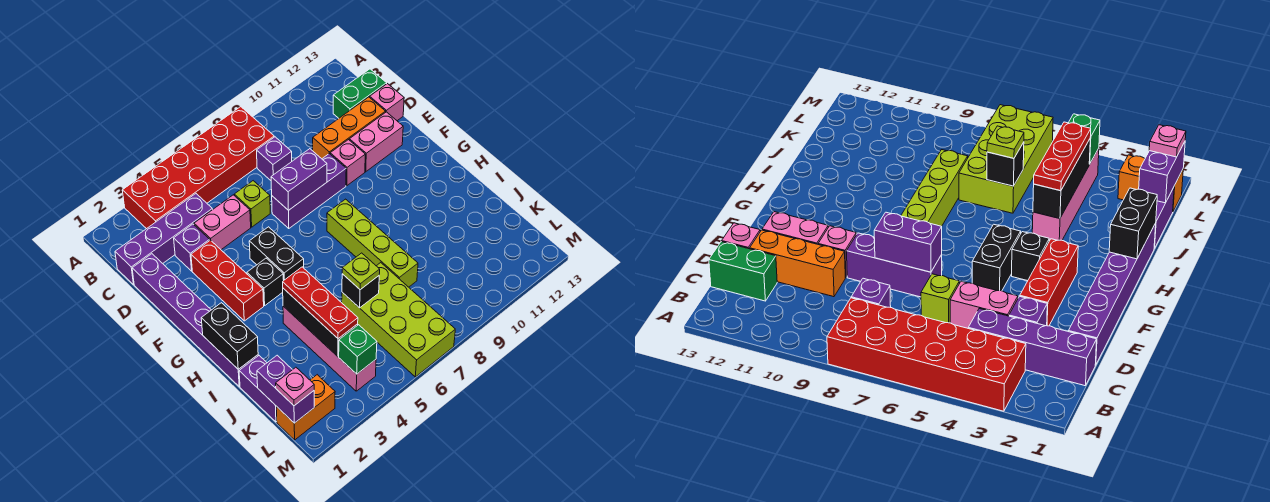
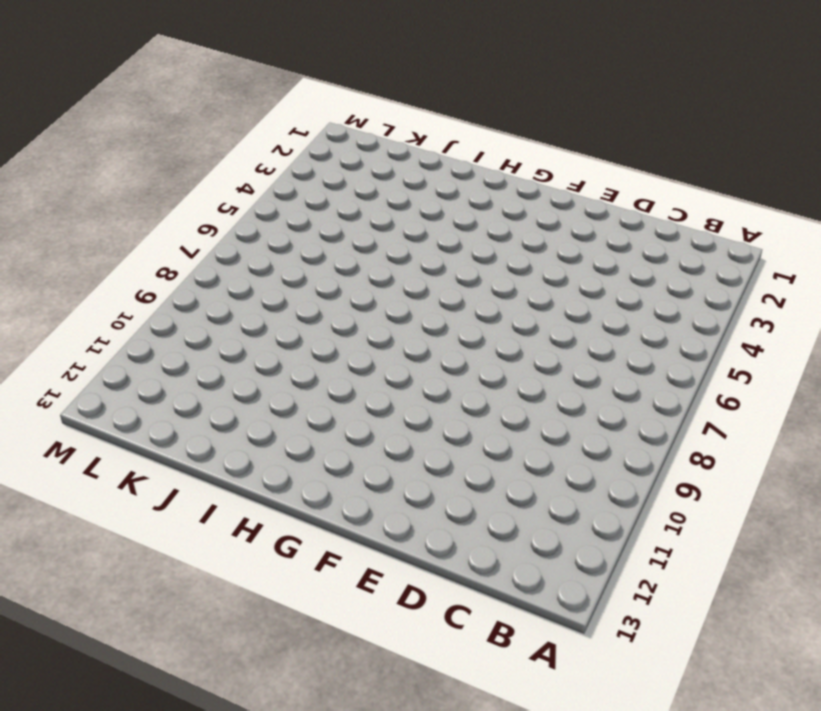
none -> red brick A3:B8 level 1
none -> purple brick C1:C4 level 1
none -> purple brick C8 level 1
none -> green brick C12:C13 level 1

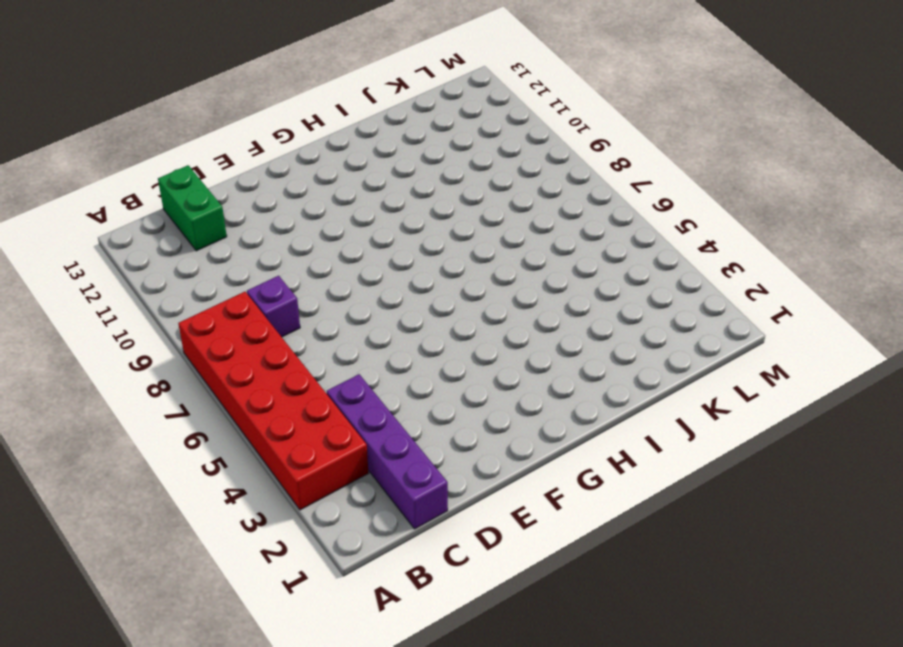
none -> purple brick D1:I1 level 1
none -> purple brick D3 level 1
none -> pink brick D4:D5 level 1
none -> lime brick D6 level 1

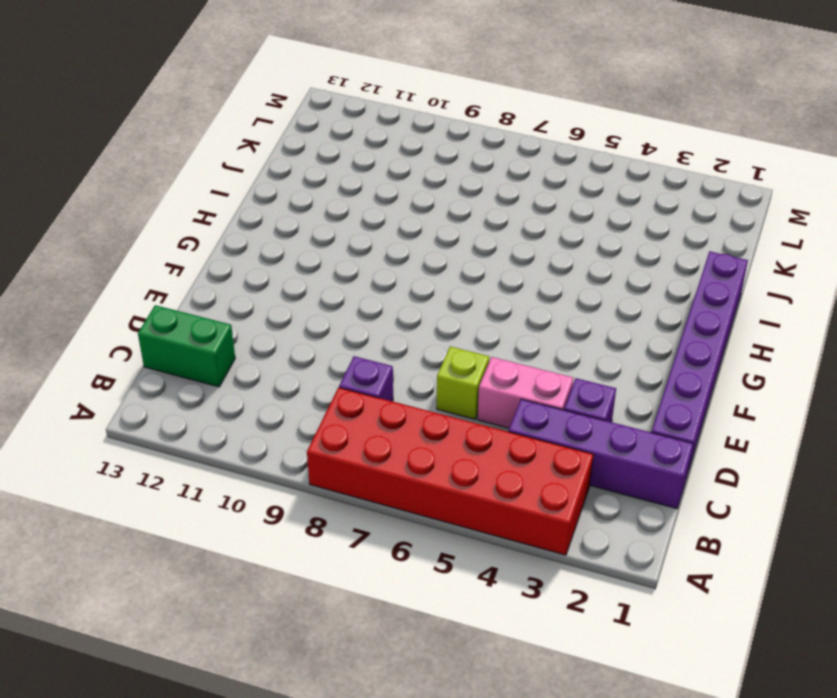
none -> orange brick D10:D12 level 1
none -> pink brick D13 level 1
none -> red brick E3:G3 level 1
none -> purple brick E7:E9 level 1

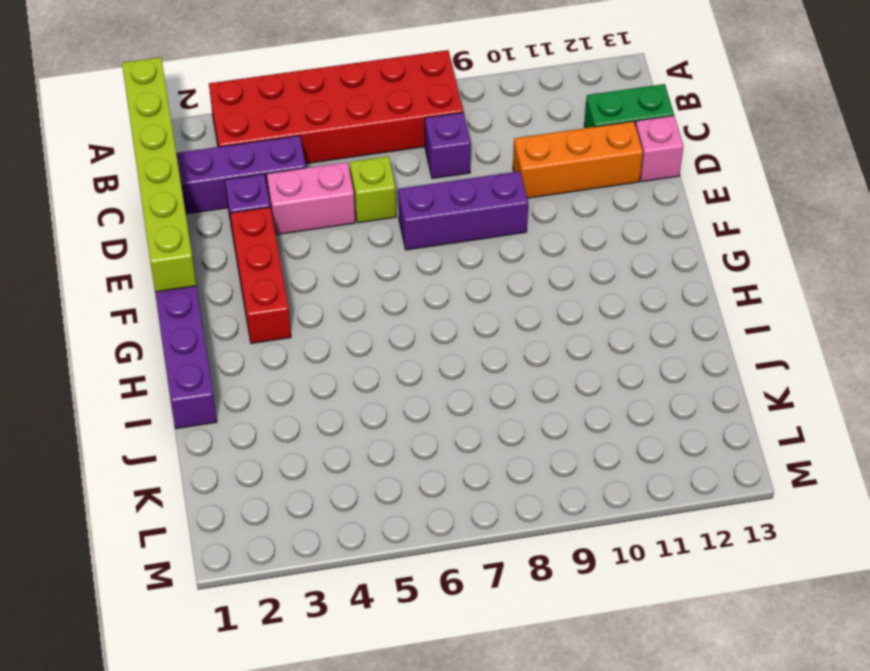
lime brick A1:F1 level 2 -> none
none -> pink brick E10 level 1
none -> pink brick E11:E12 level 1
none -> black brick F5:G5 level 1
none -> black brick G4 level 1

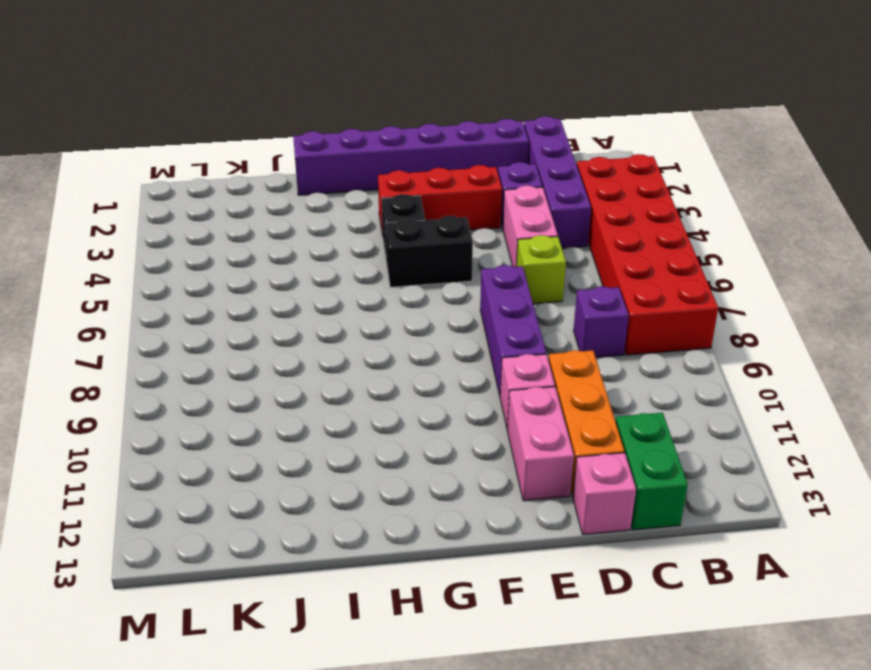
none -> lime brick G8:J8 level 1
none -> pink brick I4:L4 level 1
none -> purple brick J1:K1 level 1
none -> lime brick J6:M7 level 1

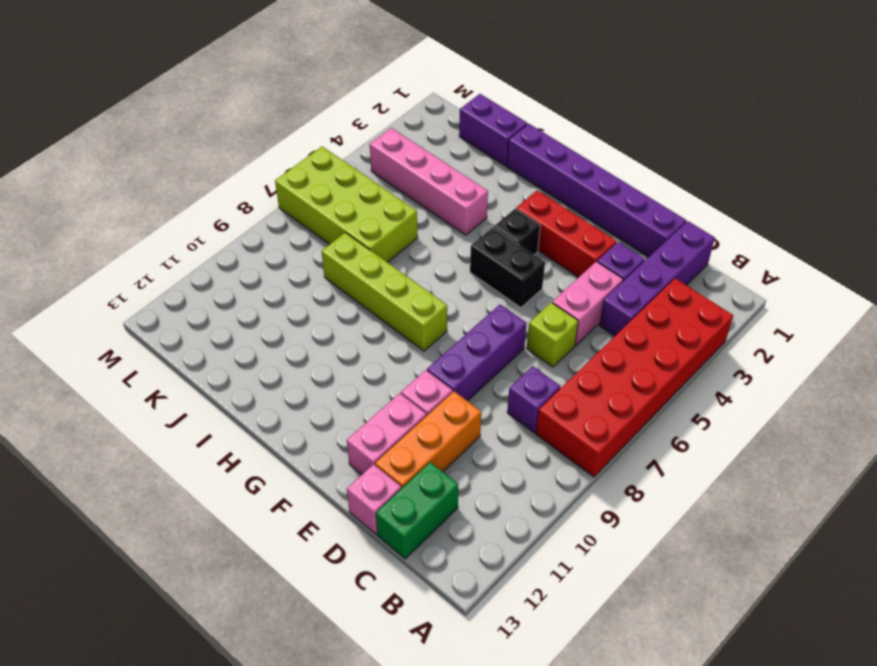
none -> orange brick L1:L2 level 1
none -> purple brick E7:E8 level 2
none -> black brick H1:I1 level 2
none -> black brick I4:K4 level 2

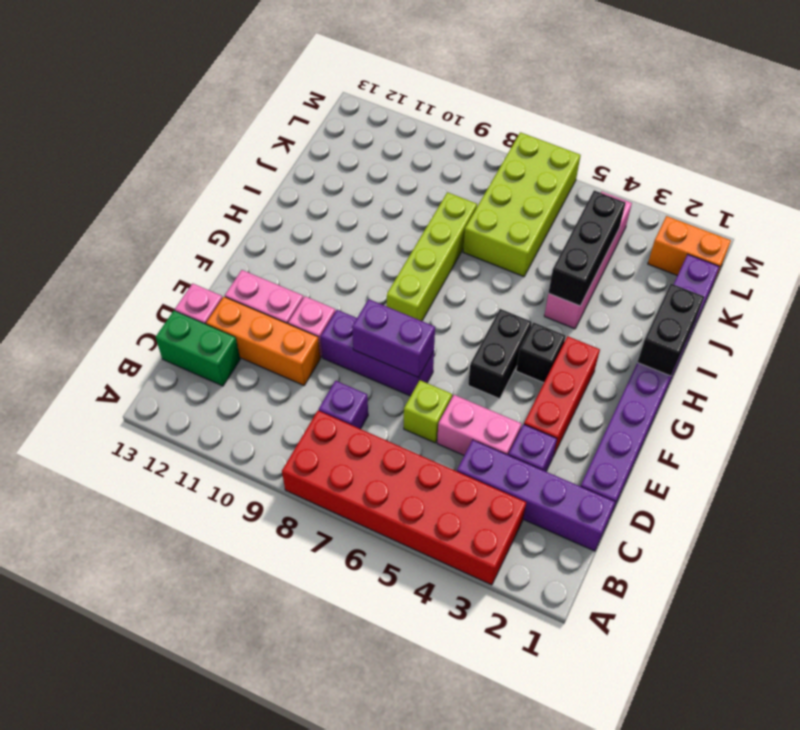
none -> black brick J6 level 2
none -> purple brick K1:L1 level 2
none -> green brick L4 level 2
none -> red plate I4:K4 level 3

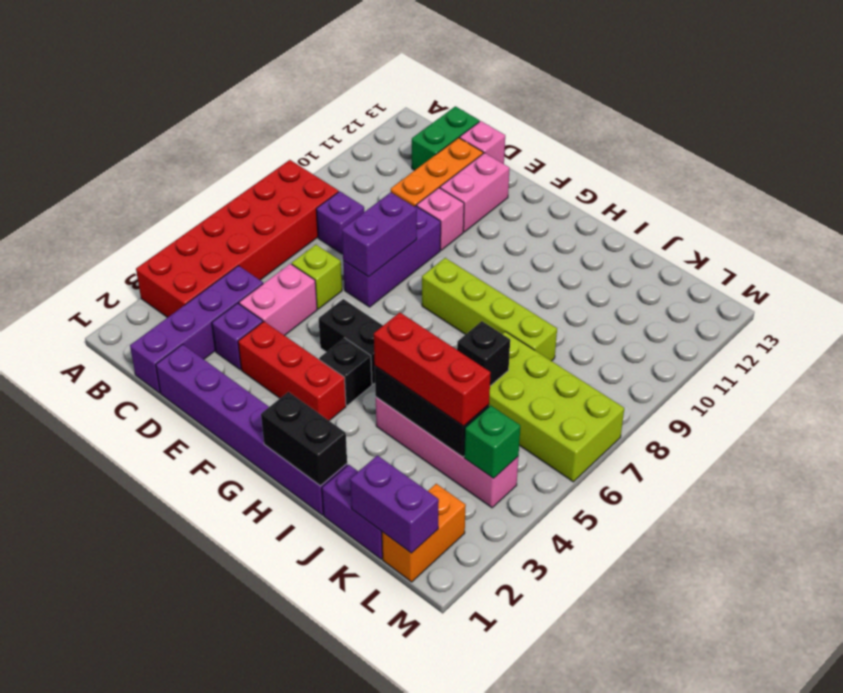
red brick I4:K4 level 3 -> red plate I4:K4 level 3
none -> lime plate J6 level 3
none -> pink plate L1 level 3

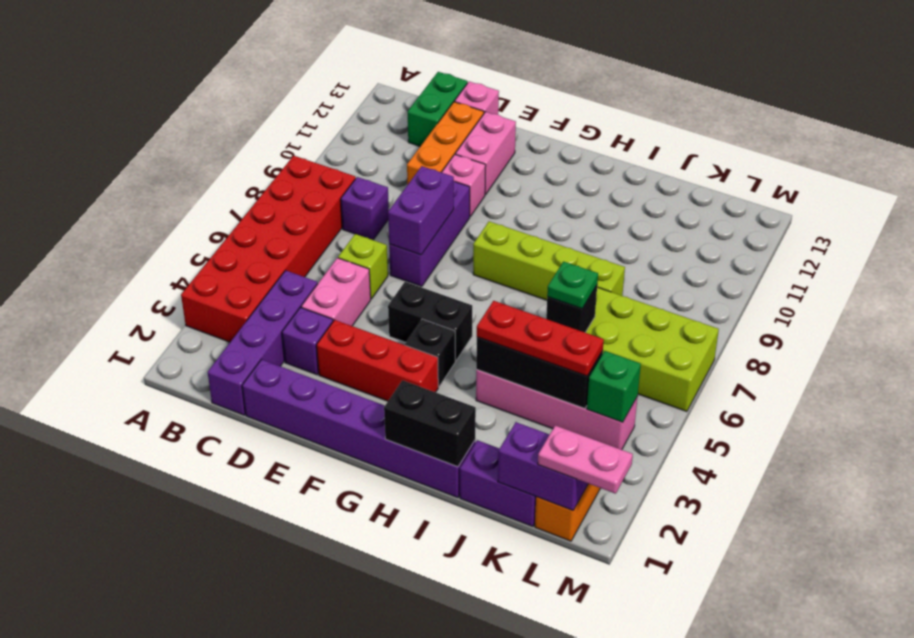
green plate J6 level 3 -> lime plate J6 level 3
pink plate L1:M1 level 3 -> pink plate L1 level 3

